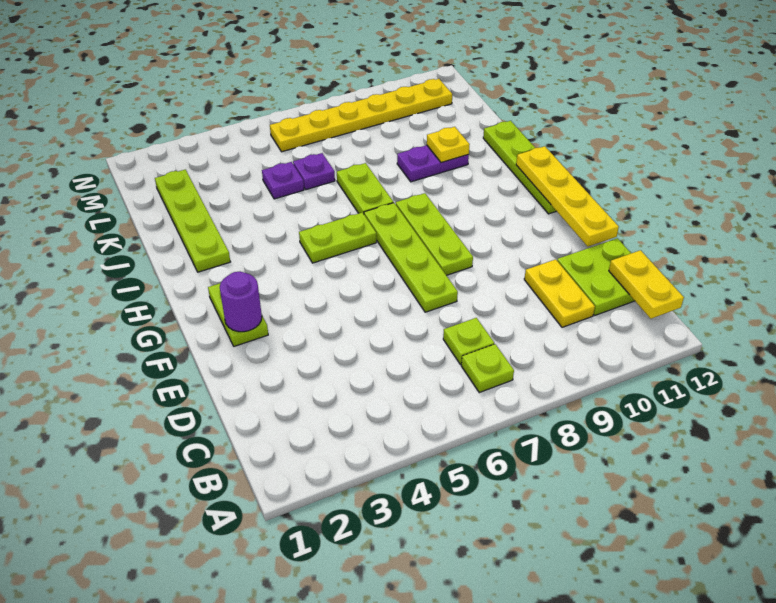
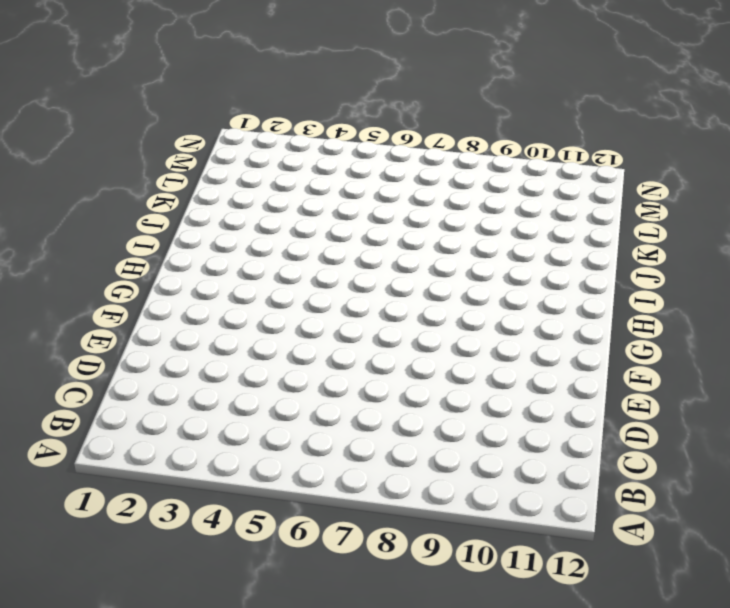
none -> lime plate B7 level 1
none -> lime plate C7 level 1
none -> yellow plate C10:D10 level 1

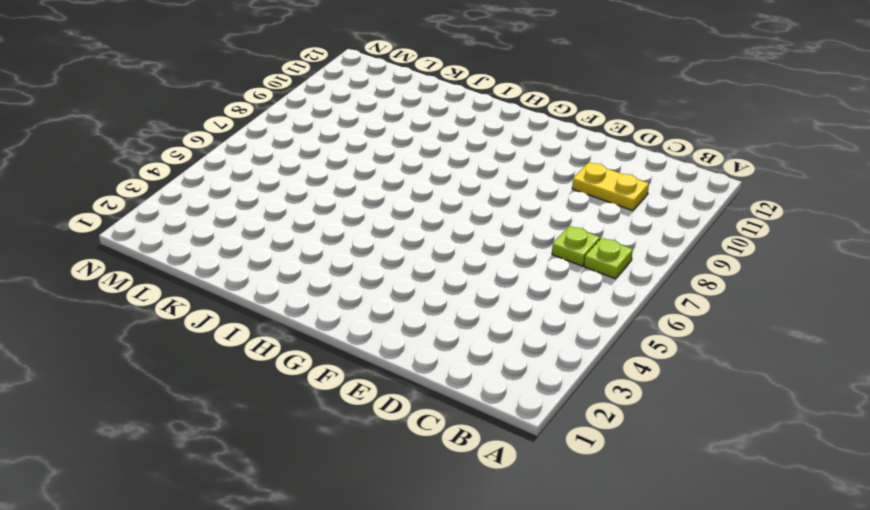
none -> lime plate C11:D12 level 1
none -> lime plate E7:H7 level 1
none -> lime plate F2:G2 level 1

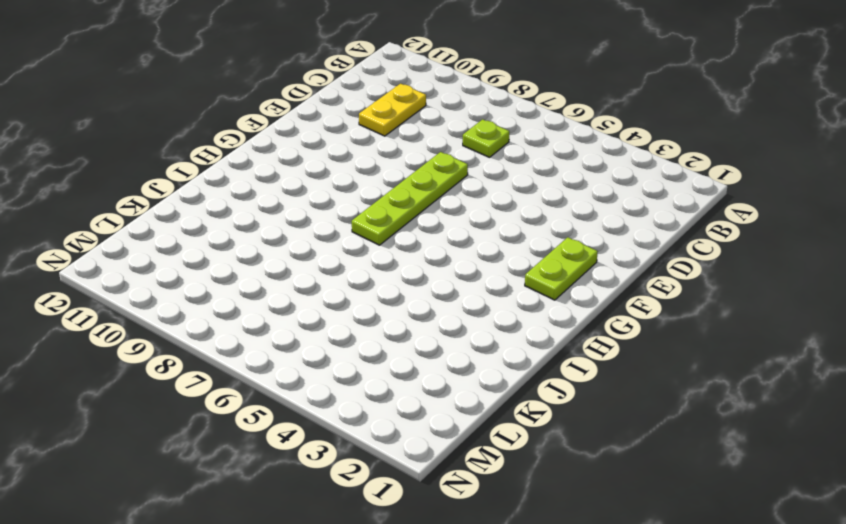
none -> lime plate B7 level 1
none -> lime plate C11:D12 level 1
none -> lime plate F8:H8 level 1

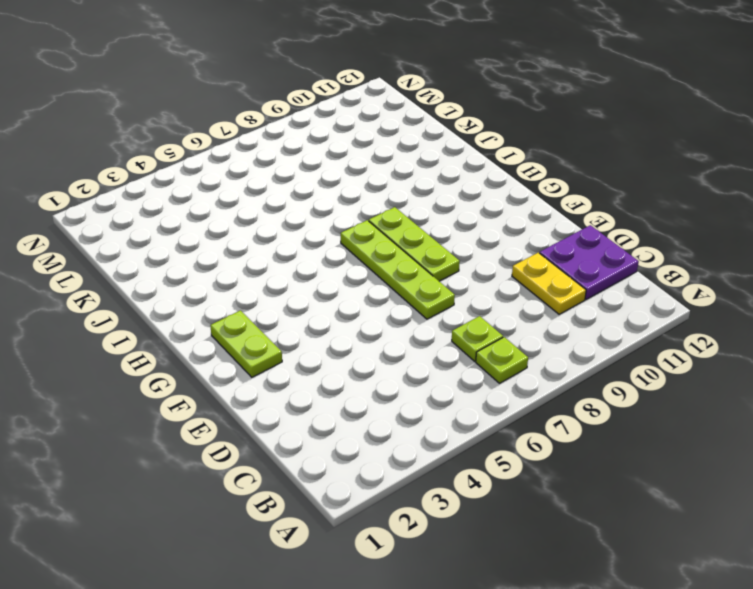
purple plate C11:D12 level 1 -> lime plate C11:D12 level 1
none -> lime plate G12:J12 level 1
none -> lime plate H5:H6 level 1
none -> lime plate I2:L2 level 1

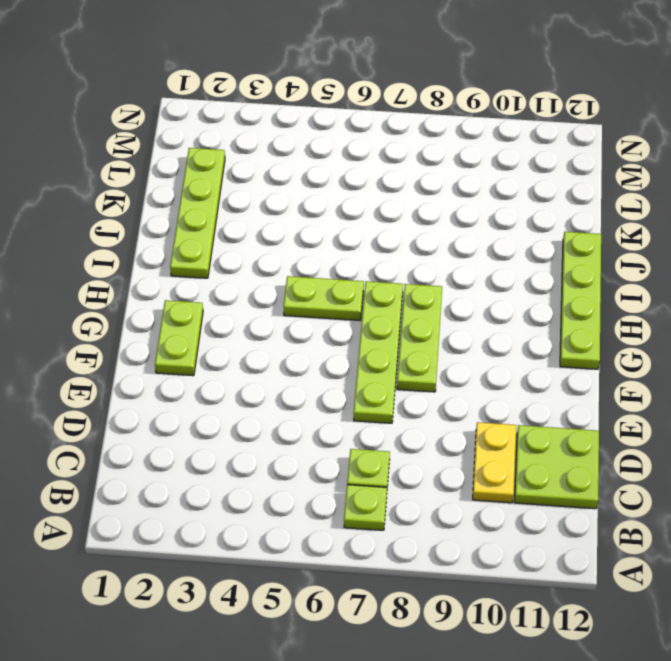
none -> lime plate I7:J7 level 1
none -> purple plate J9:J10 level 1
none -> purple plate K5 level 1

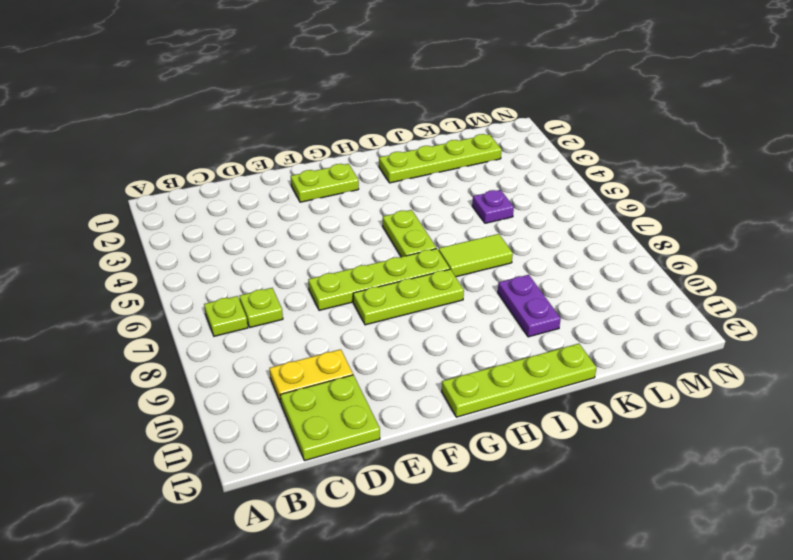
lime tile I7:J7 level 1 -> lime plate I7:J7 level 1
none -> purple plate K6 level 1
none -> yellow plate M6:M11 level 1
none -> yellow plate B12:C12 level 2

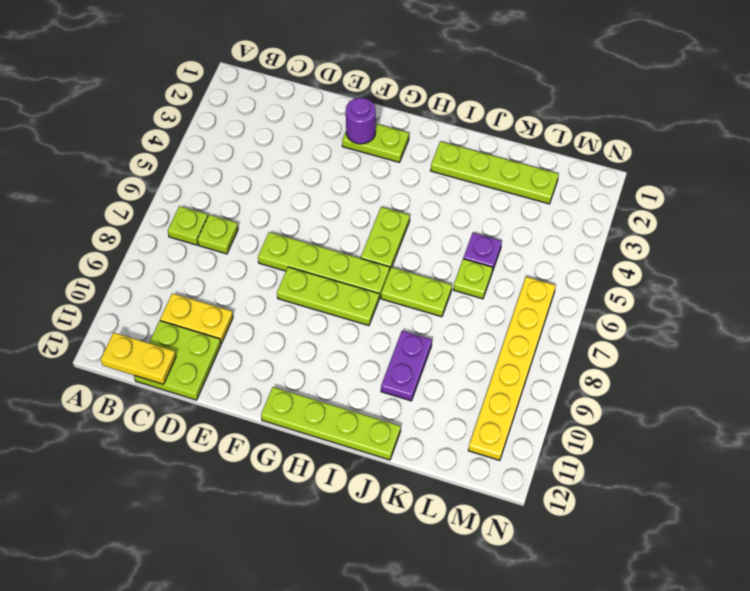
lime plate K6 level 1 -> purple plate K6 level 1
none -> yellow plate E12:H12 level 2
none -> yellow plate J10 level 2

